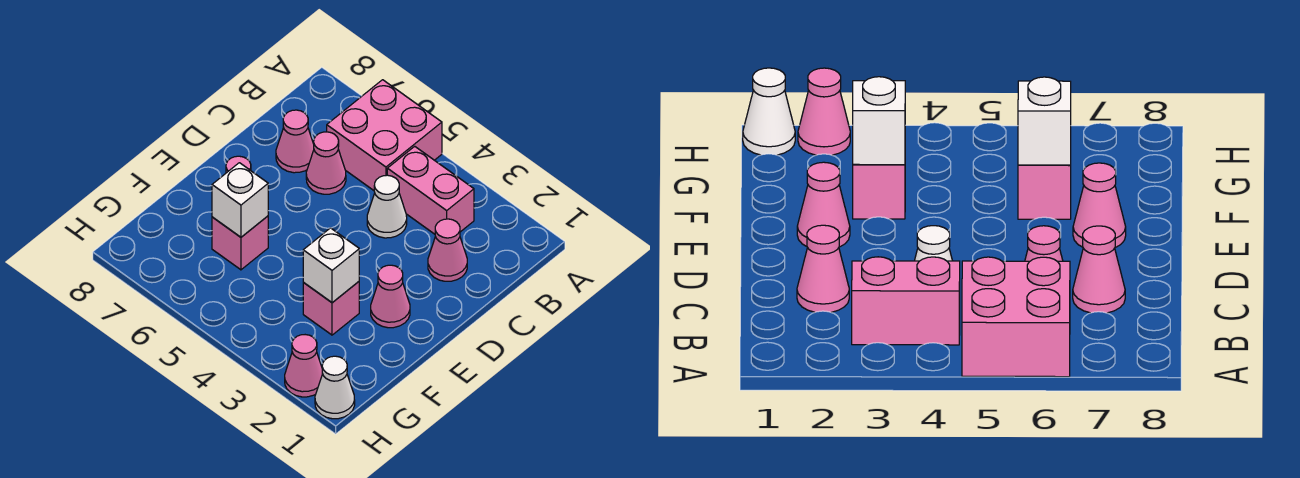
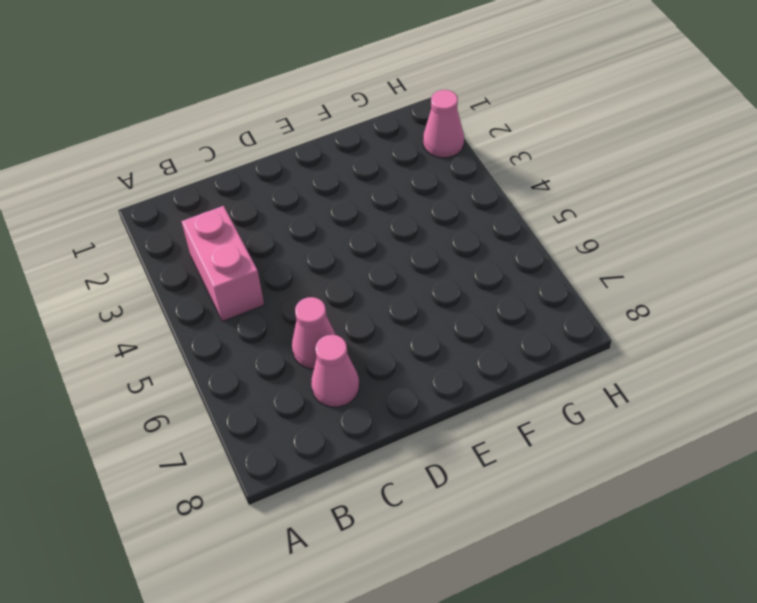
none -> pink brick A5:B6 level 1
none -> pink cone C2 level 1
none -> white cone C4 level 1

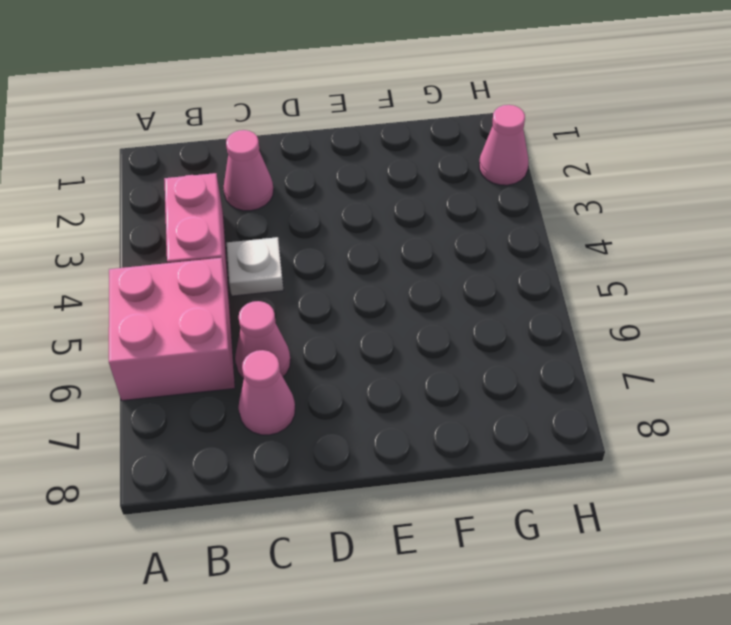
white plate C4 level 1 -> white cone C4 level 1
none -> pink cone E2 level 1
none -> pink cone E7 level 1
none -> pink brick F3 level 1

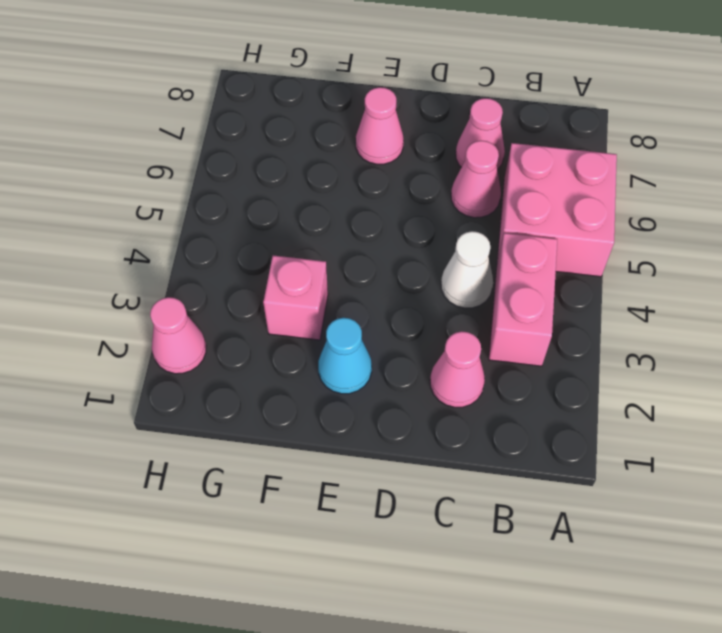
cyan cone E2 level 1 -> pink cone E2 level 1
none -> pink brick F6 level 1
none -> white cone H1 level 1
none -> white brick F3 level 2

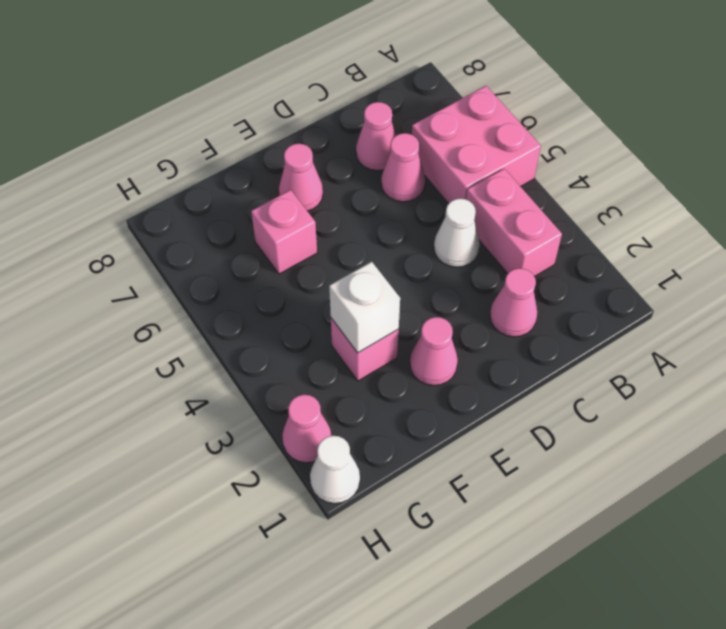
none -> white brick F6 level 2

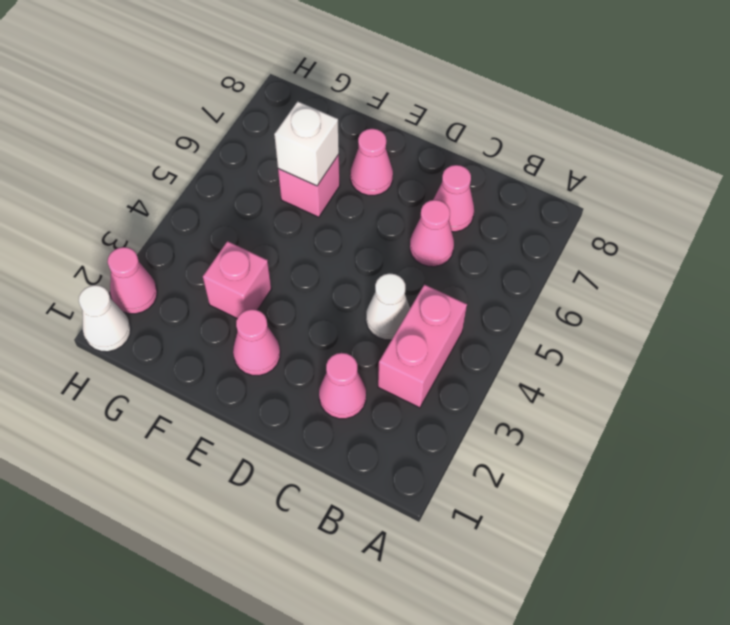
none -> pink brick A5:B6 level 1
none -> white brick F3 level 2

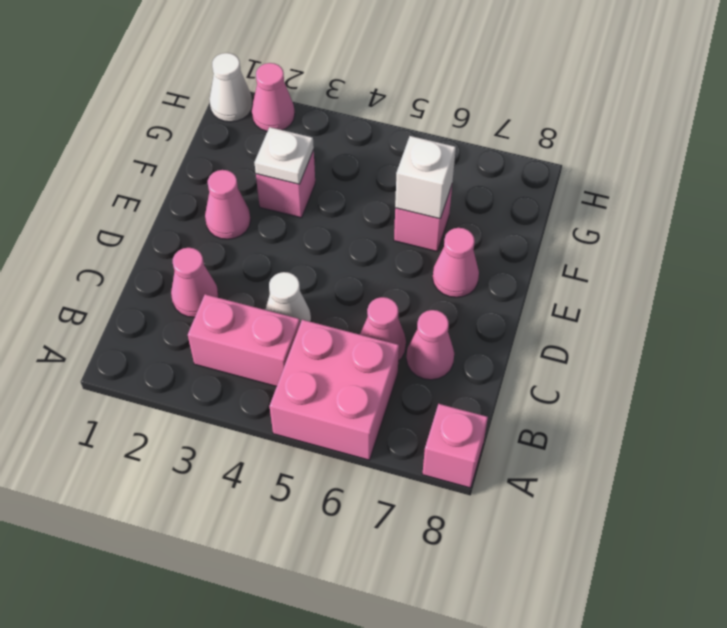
pink brick A8 level 1 -> none
white plate F3 level 2 -> white brick F3 level 2

